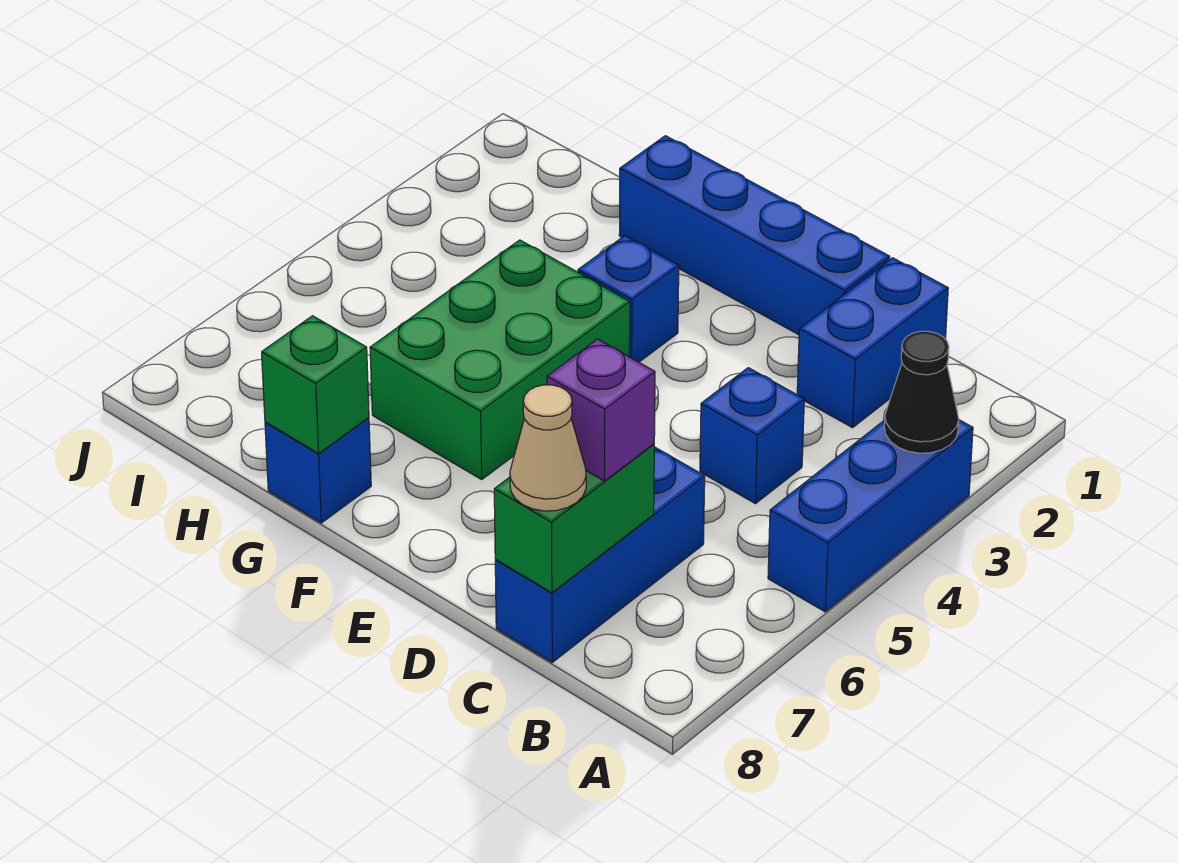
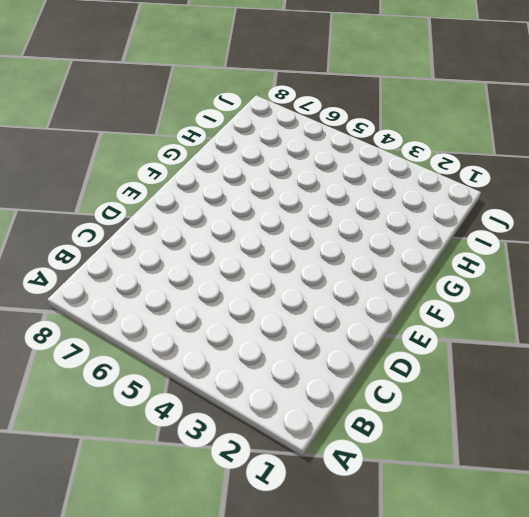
none -> blue brick A3:A5 level 1
none -> blue brick C1:C2 level 1
none -> blue brick C4 level 1

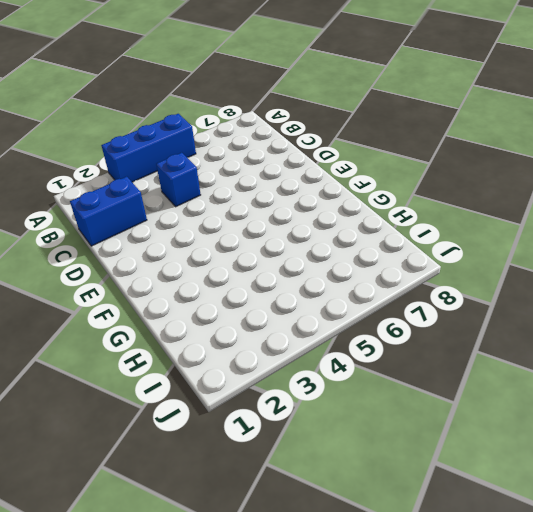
none -> blue brick C6:C8 level 1
none -> blue brick D1:G1 level 1
none -> blue brick F3 level 1

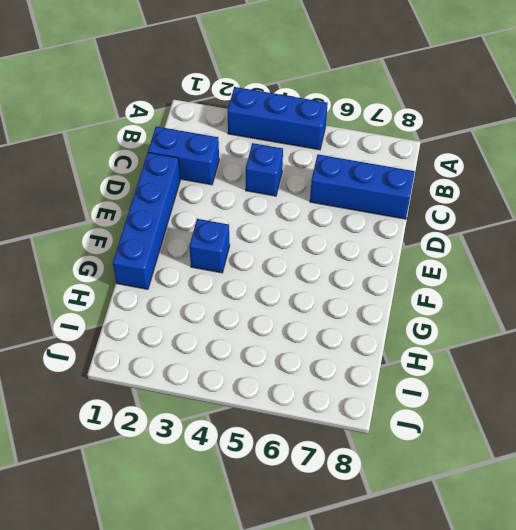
none -> green brick F4:G6 level 1
none -> blue brick G8 level 1
none -> black cone A3 level 2

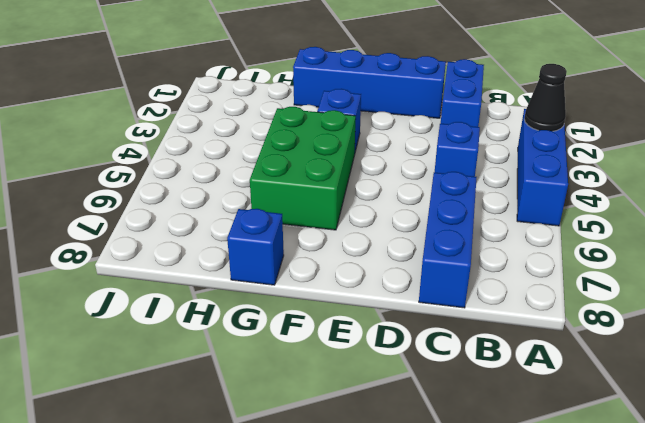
none -> green brick C7:C8 level 2
none -> green brick G8 level 2
none -> purple brick C7 level 3

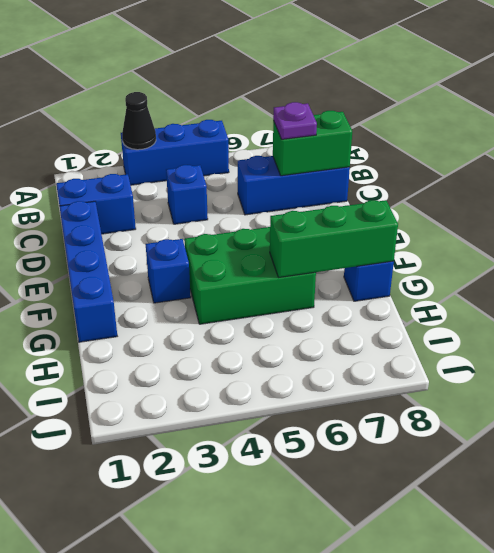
purple plate C7 level 3 -> purple brick C7 level 3
green brick G6:G8 level 2 -> green brick G8 level 2
none -> tan cone C8 level 3

